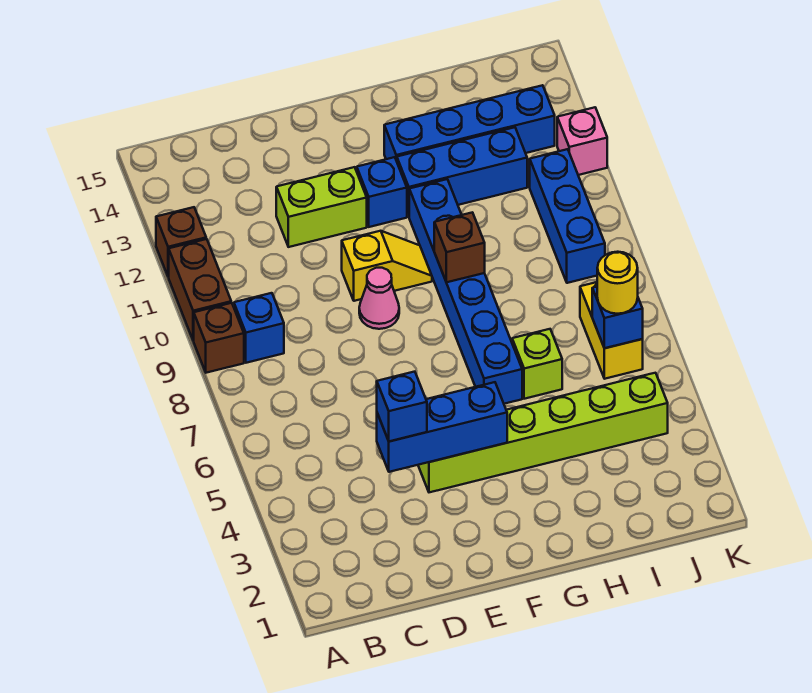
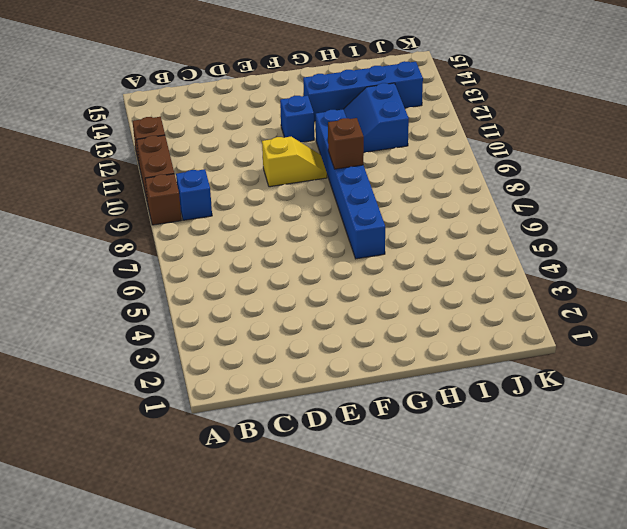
blue slope H11:I12 level 1 top I -> blue brick G12:I12 level 1
none -> lime brick D12:E12 level 1
none -> lime brick E4:J4 level 1
none -> pink cone E9 level 1

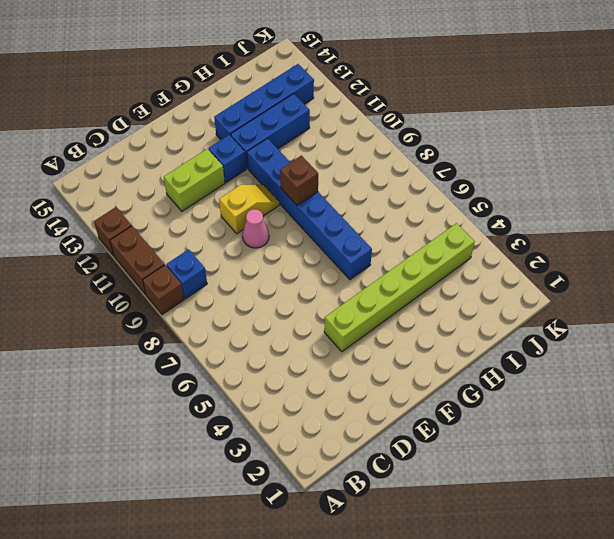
none -> lime brick H6 level 1
none -> yellow brick J6:J7 level 1
none -> blue brick J9:J11 level 1

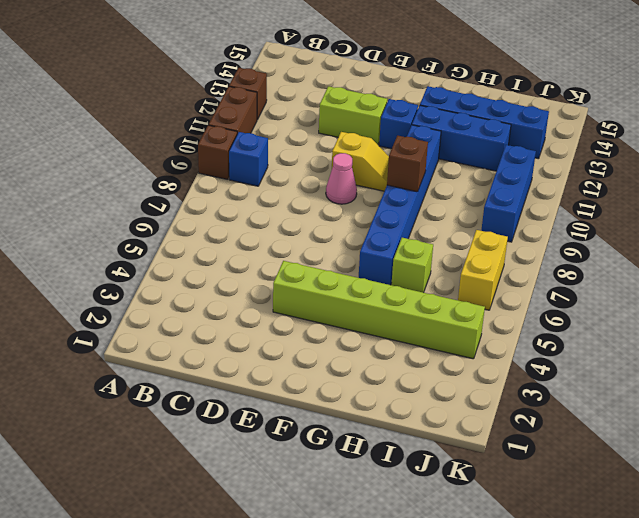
none -> pink brick K12 level 1
none -> blue brick D4:F4 level 2
none -> blue brick J6 level 2

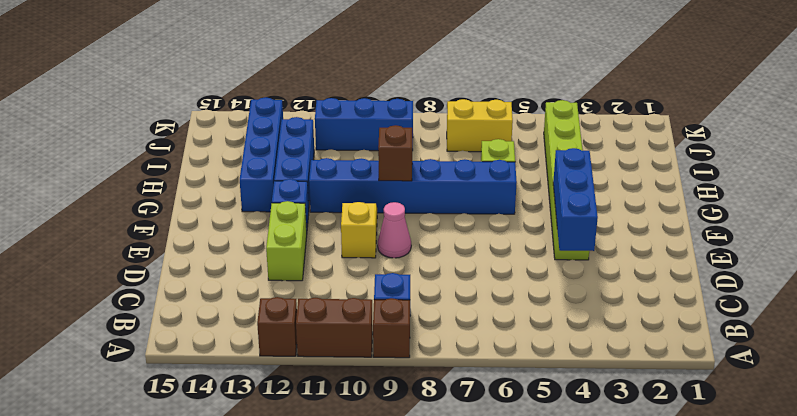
none -> pink brick K12 level 1
none -> blue brick J6 level 2
none -> blue brick D4 level 3

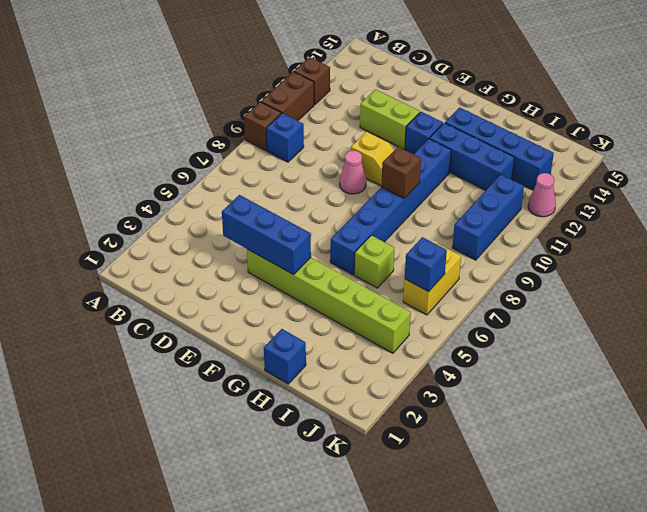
blue brick H1 level 1 -> blue brick D4 level 3
pink cone K12 level 1 -> pink brick K12 level 1
none -> yellow round brick J6 level 3

